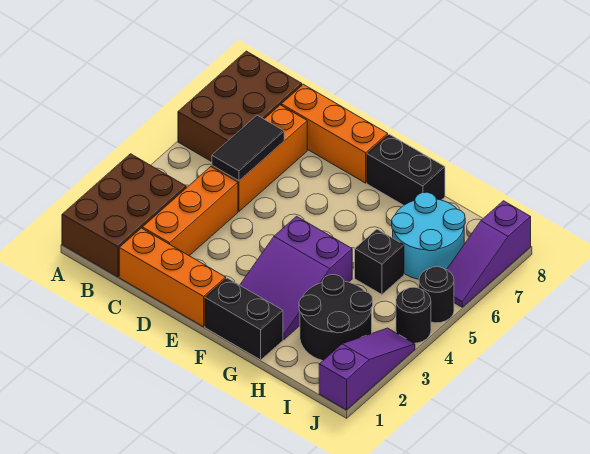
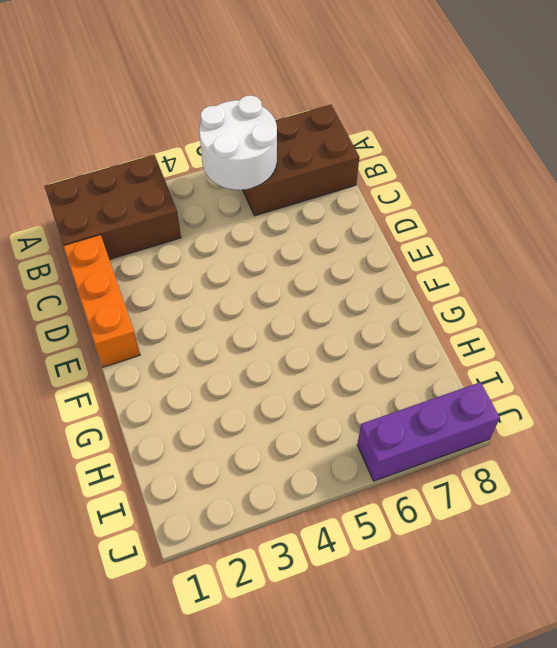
white round brick A5:B6 level 2 -> none
purple brick J6:J8 level 1 -> purple slope J6:J8 level 1 top 8
none -> orange brick C2:C4 level 1
none -> orange brick C5:C7 level 1
none -> orange brick C8:E8 level 1

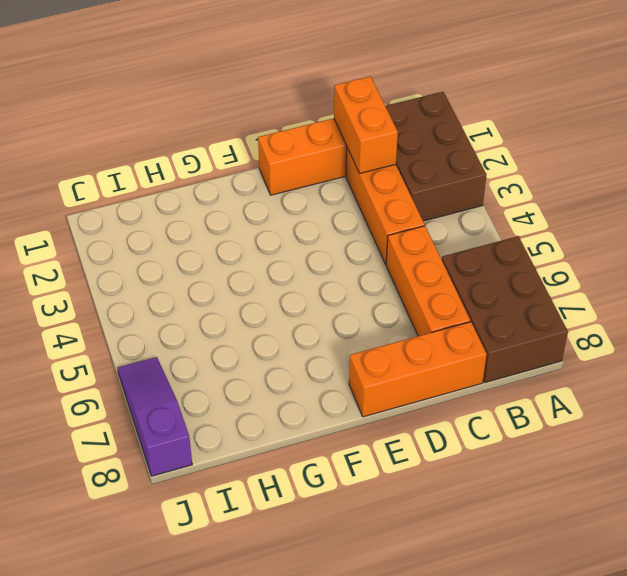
orange brick C1:C2 level 2 -> none
none -> black brick F1:G1 level 1
none -> purple slope F2:G4 level 1 top 4
none -> black brick F8:G8 level 1

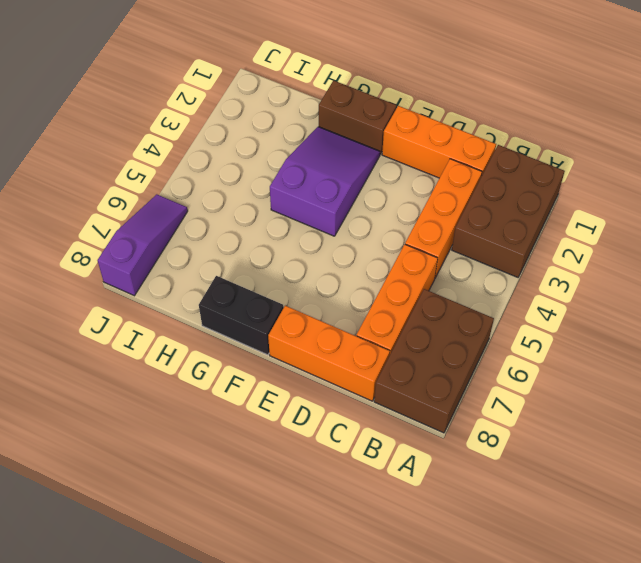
brown brick F1:G1 level 1 -> black brick F1:G1 level 1
none -> black round brick H2:I3 level 1
none -> black brick H5 level 1
none -> cyan round brick H6:I7 level 1

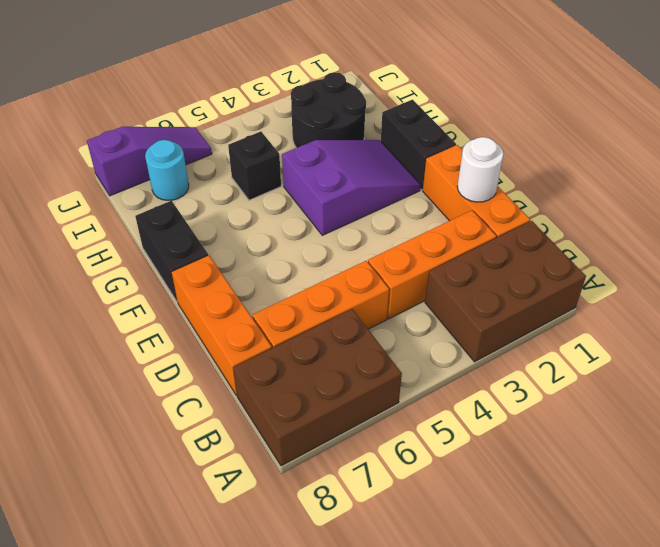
white round brick D1 level 2 -> none
cyan round brick I7 level 1 -> cyan round brick H6:I7 level 1
none -> purple slope J1:J3 level 1 top 1
none -> black round brick J4 level 1
none -> black round brick J5 level 1

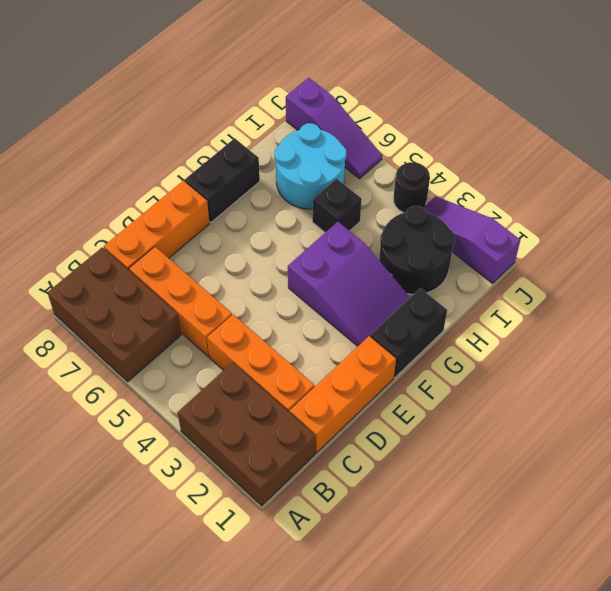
none -> black round brick J5 level 1
none -> black tile C5:C6 level 2

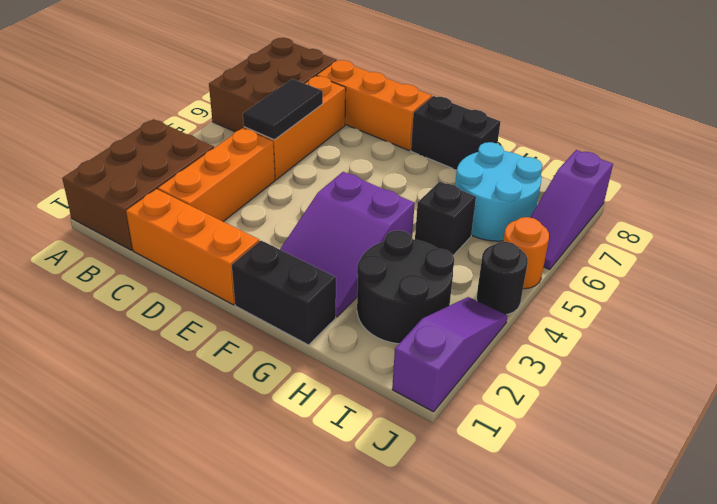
orange round brick J5 level 1 -> black round brick J5 level 1

